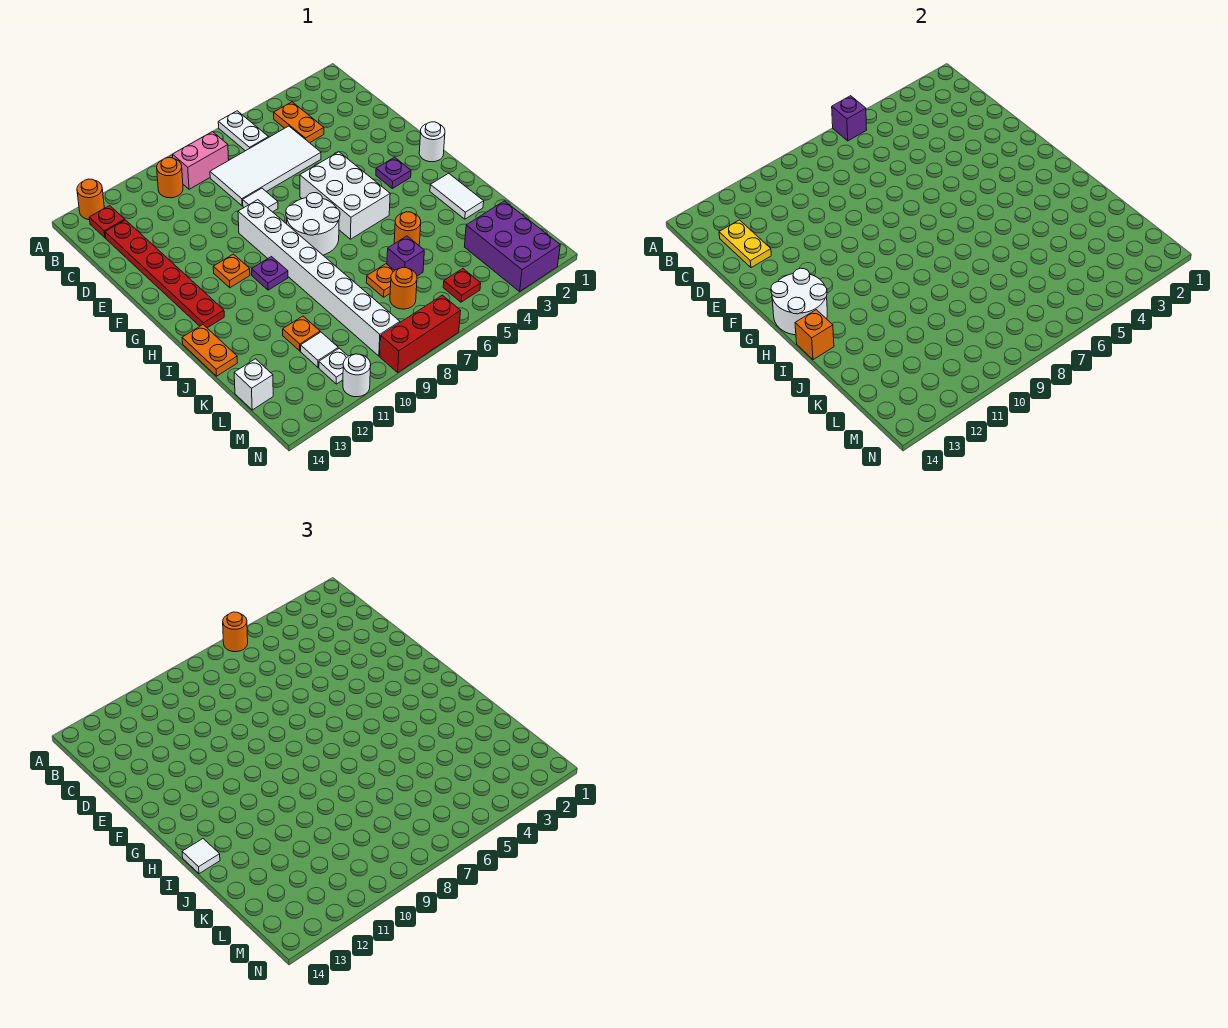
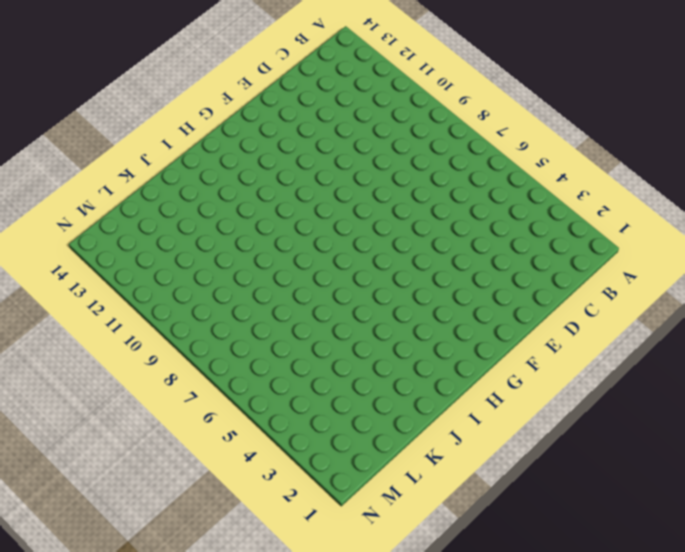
none -> white plate A6:B6 level 1
none -> orange round brick A13 level 1
none -> orange plate B4:C4 level 1
none -> pink brick B8:B9 level 1

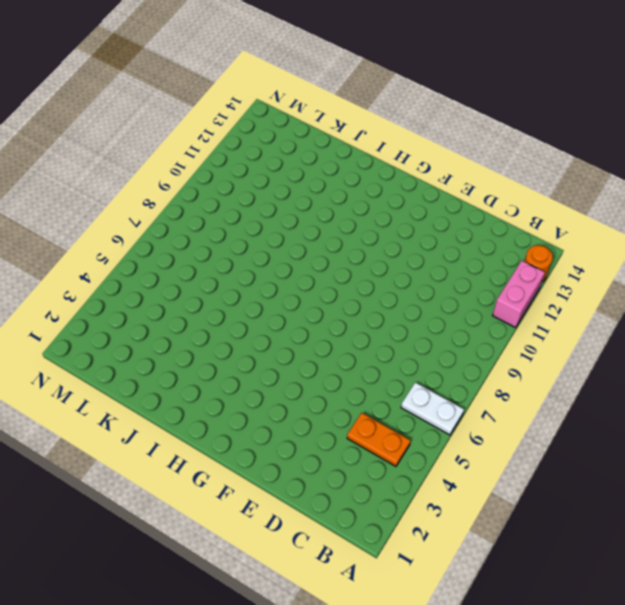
pink brick A11:A12 level 1 -> pink brick B8:B9 level 1
none -> orange round brick B10 level 1
none -> red plate B13 level 1
none -> white tile C5:D8 level 1
none -> red plate C13:H13 level 1

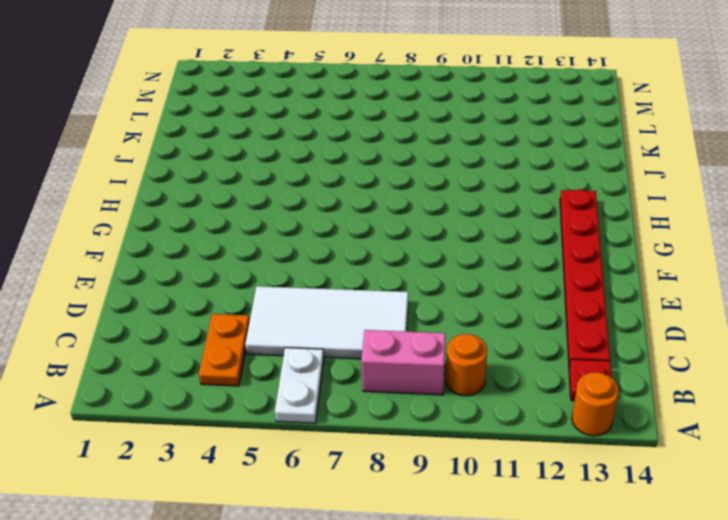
none -> white tile E8 level 1
none -> white brick F5:H6 level 1
none -> white brick F9:M9 level 1
none -> white round brick G1 level 1

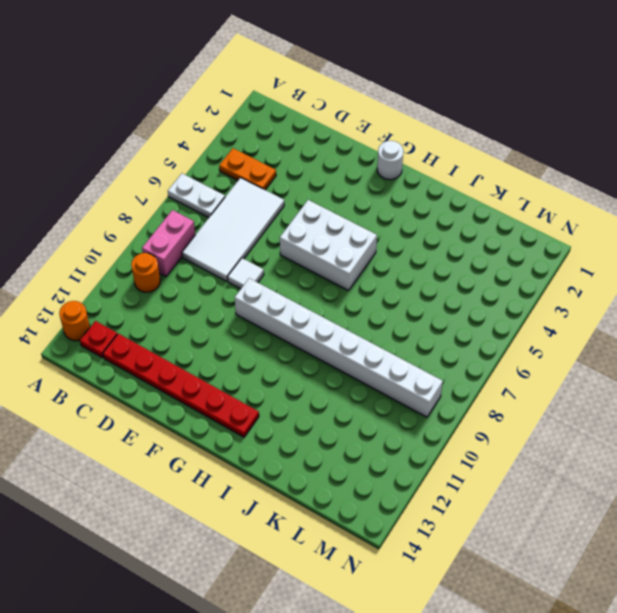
none -> purple plate G3 level 1
none -> white round brick G7:H8 level 1
none -> orange plate G11 level 1
none -> purple plate H10 level 1

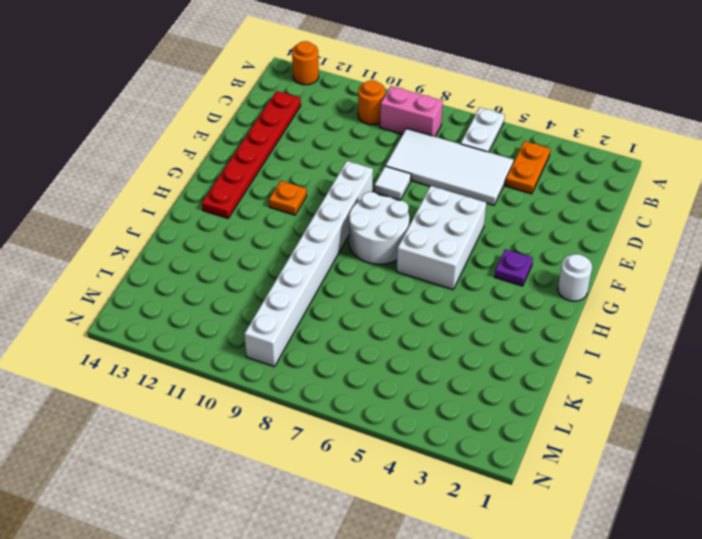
none -> red plate B13 level 1
none -> purple plate H10 level 1
none -> white tile I2:J2 level 1
none -> orange plate I14:J14 level 1

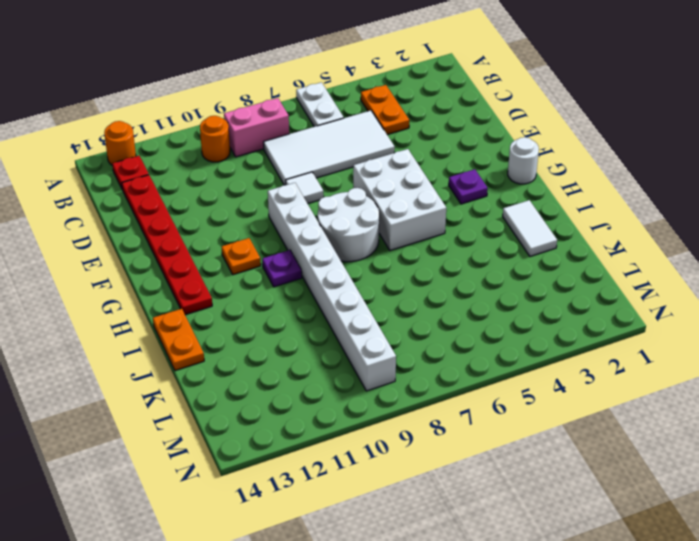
none -> orange round brick J5 level 1
none -> purple brick K6 level 1
none -> orange plate K7 level 1
none -> orange plate K11 level 1

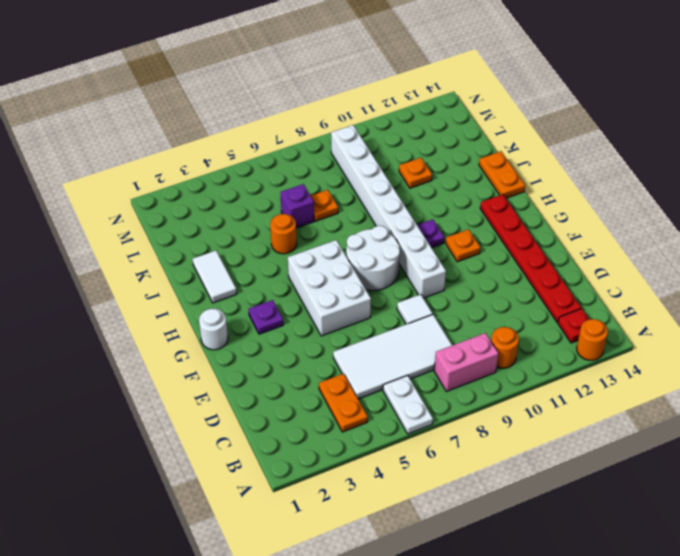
none -> purple brick L2:N3 level 1
none -> orange round brick L7 level 1
none -> white tile L11 level 1
none -> white brick L14 level 1

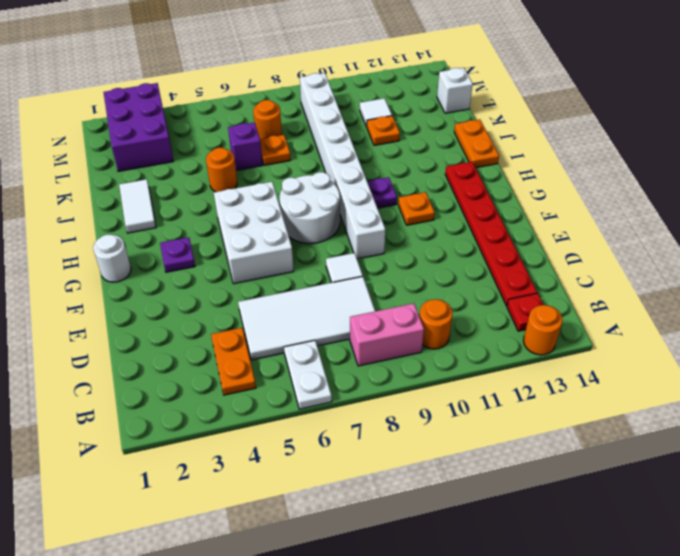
none -> red plate M5 level 1
none -> white plate M11 level 1
none -> red brick N7:N9 level 1
none -> white round brick N11 level 1

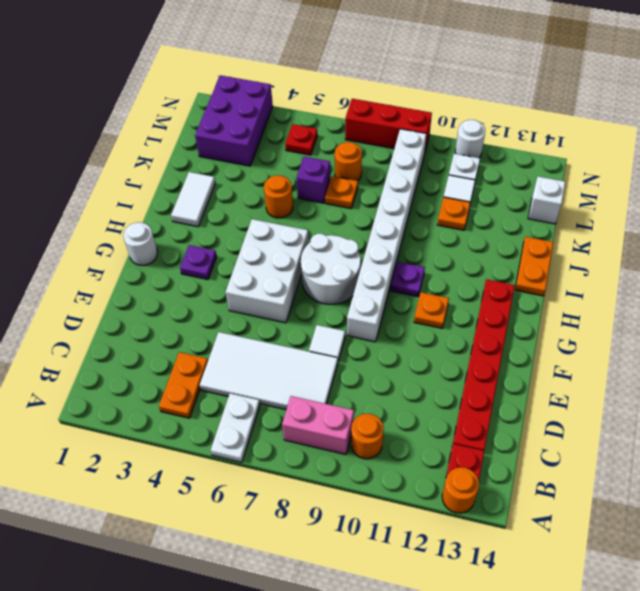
none -> purple brick A6 level 2
none -> yellow plate C13:D13 level 2
none -> white round brick G13:H14 level 2
none -> orange brick I14 level 2

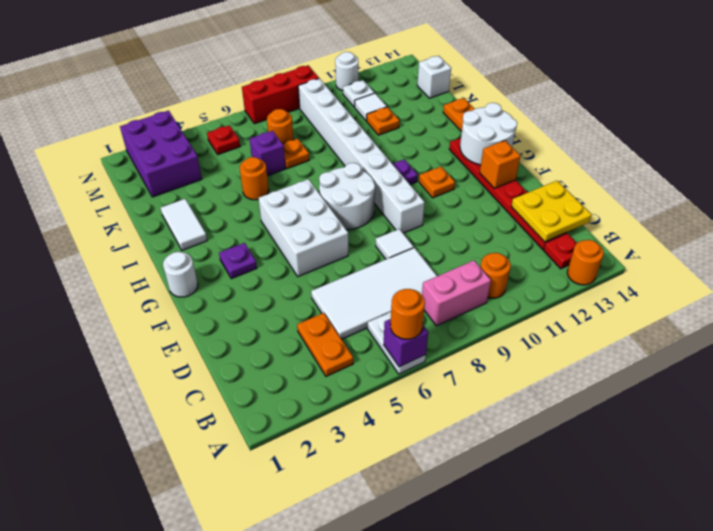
yellow plate C13:D14 level 2 -> yellow plate C13:D13 level 2
orange brick F13 level 2 -> orange brick I14 level 2
none -> white tile I14 level 3

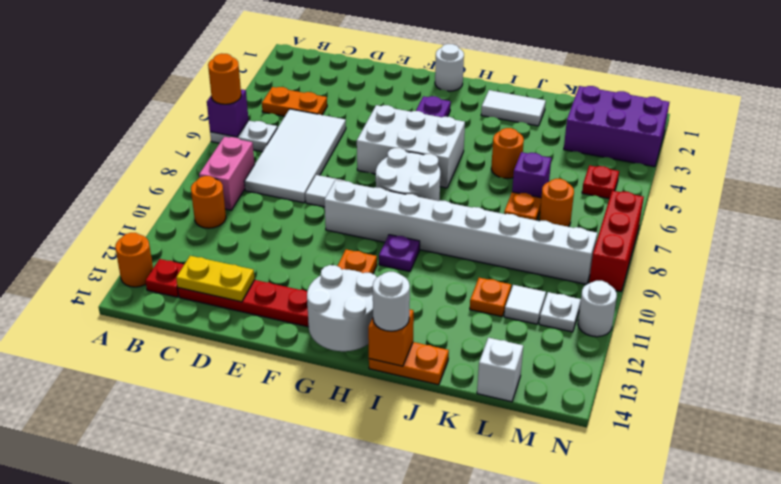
white round brick I14 level 3 -> white tile I14 level 3

